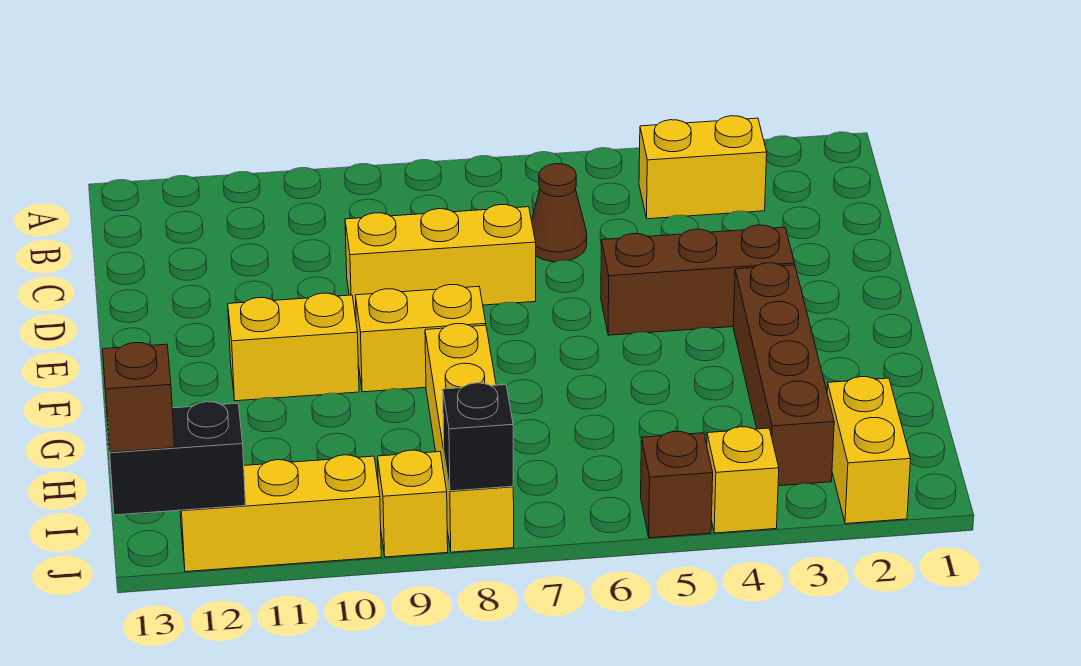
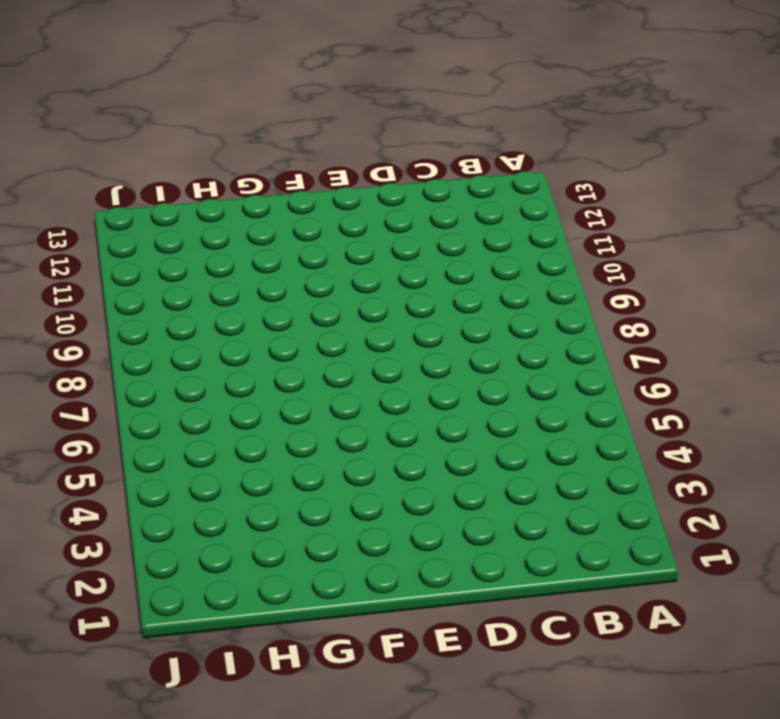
none -> yellow brick B3:B4 level 1
none -> brown cone C6 level 1
none -> yellow brick D7:D9 level 1

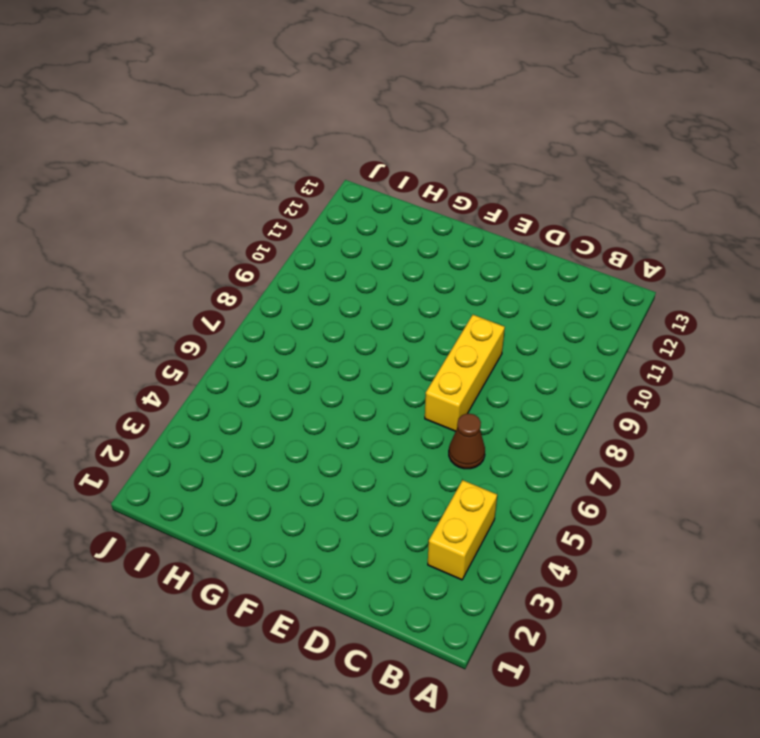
none -> brown brick E3:E5 level 1
none -> brown brick F3:I3 level 1
none -> yellow brick F8:F9 level 1

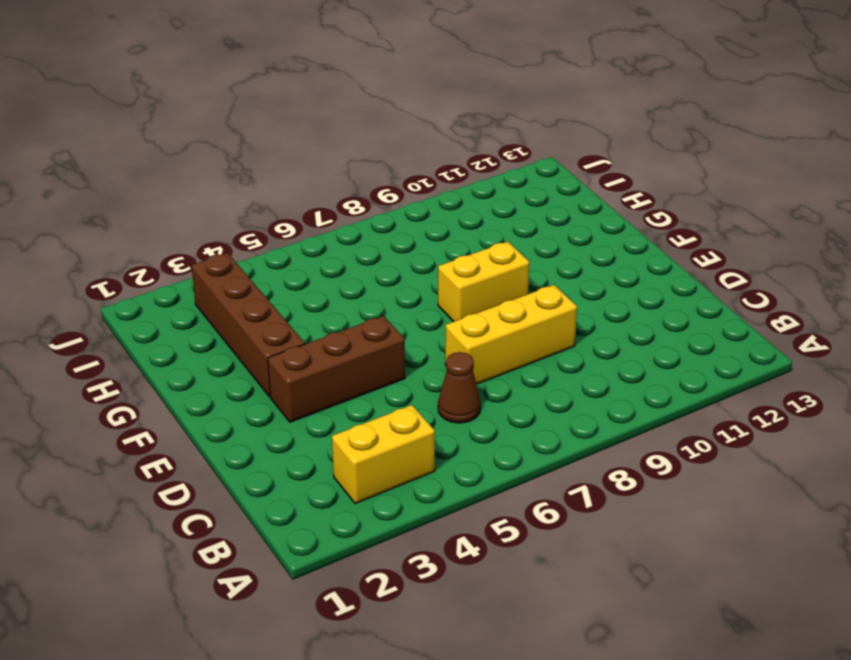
none -> yellow brick F10:F11 level 1
none -> yellow brick G8:J8 level 1
none -> yellow brick I2:J2 level 1

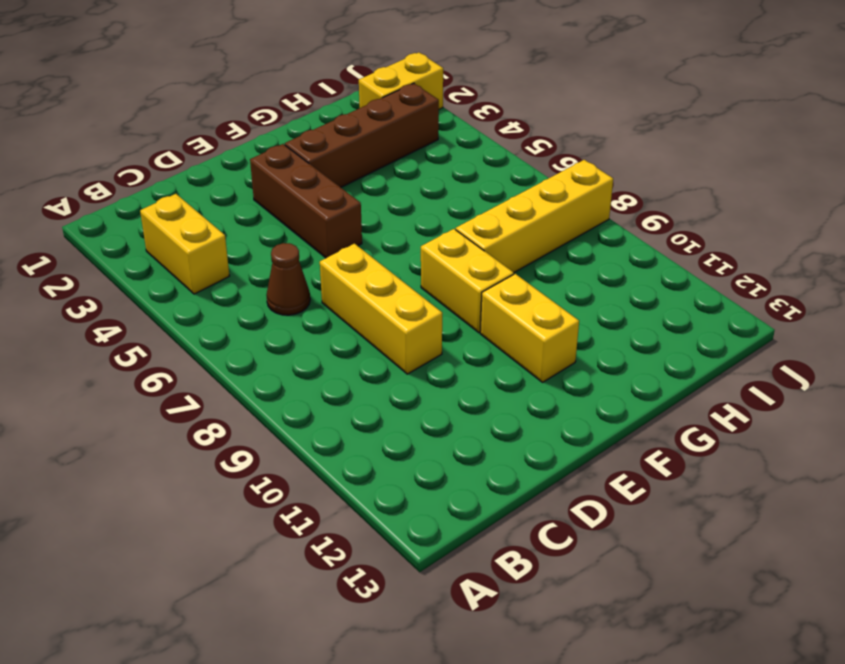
none -> yellow brick J4 level 1
none -> brown brick J5 level 1
none -> yellow brick J9 level 1

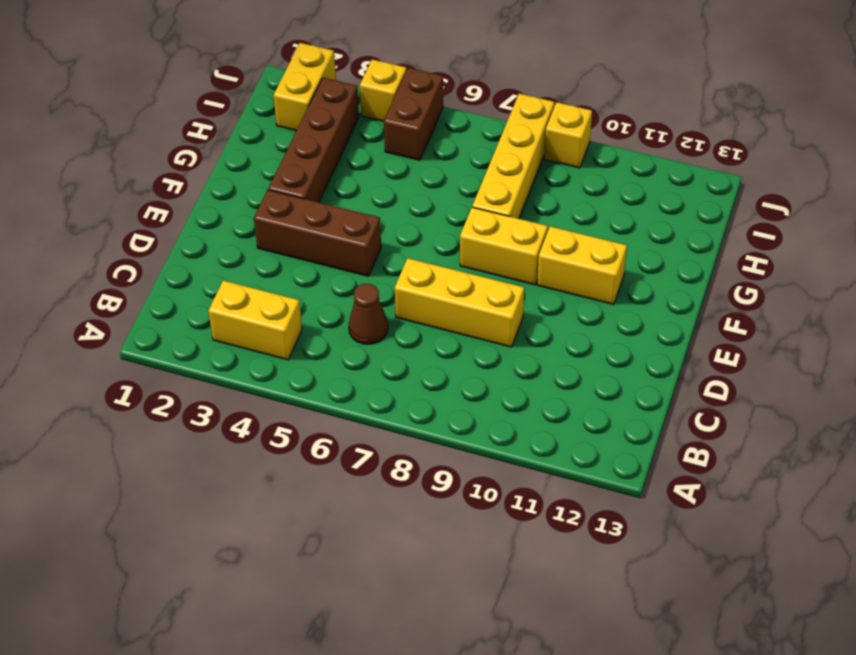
brown brick I5:J5 level 1 -> brown brick J5 level 1
none -> yellow brick J10:J12 level 1
none -> black brick J8 level 2
none -> black brick J12:J13 level 2

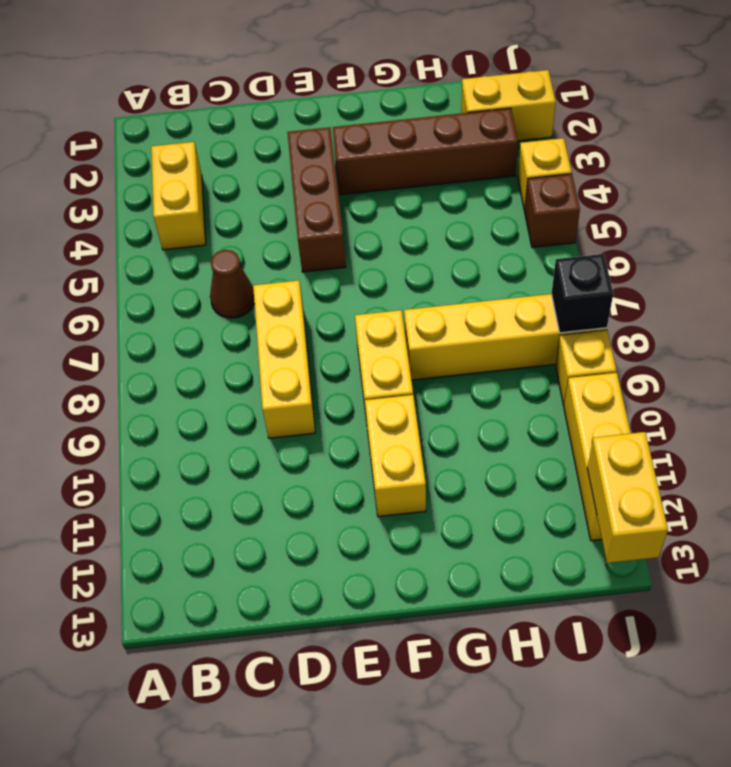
yellow brick J12:J13 level 2 -> black brick J12:J13 level 2
none -> brown brick J13 level 3

